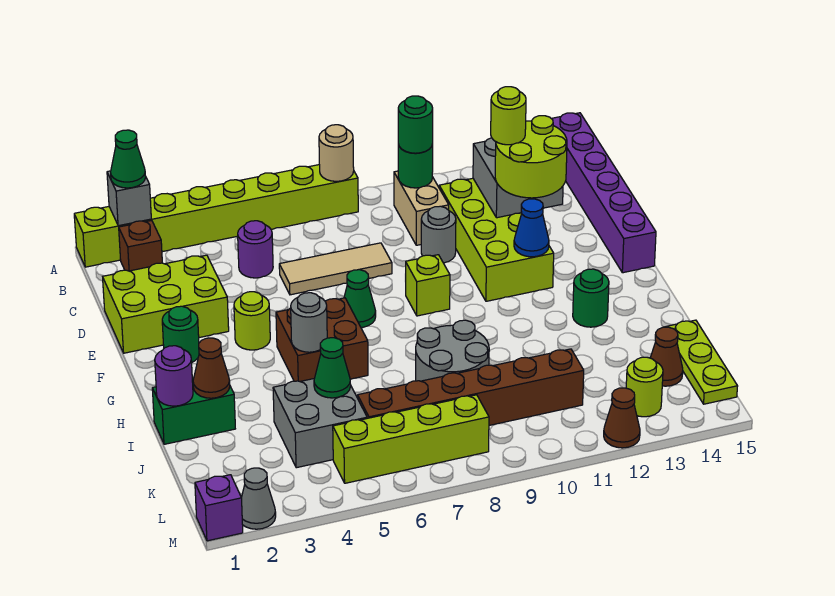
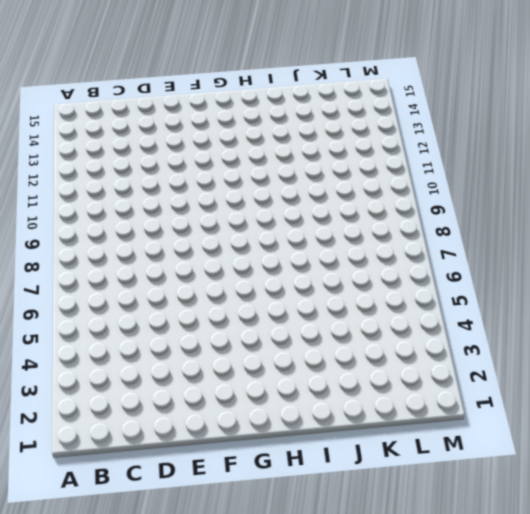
none -> lime brick A1:A8 level 1
none -> purple brick A15:F15 level 1
none -> brown brick B2 level 1
none -> tan brick B10:C10 level 1

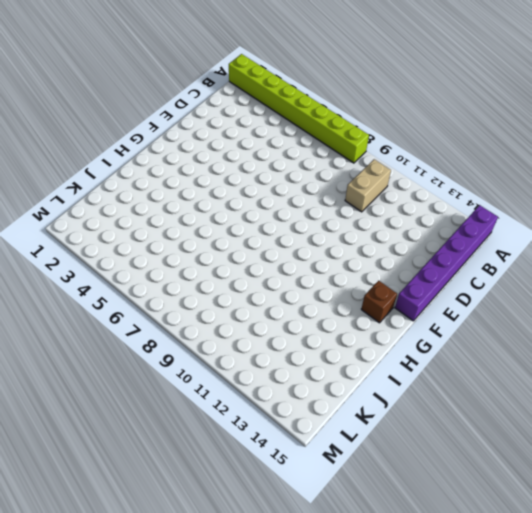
brown brick G14 level 1 -> brown brick B2 level 1
none -> purple round brick C5 level 1
none -> lime brick C11:F12 level 1
none -> lime brick D1:E3 level 1
none -> tan tile D6:D8 level 1

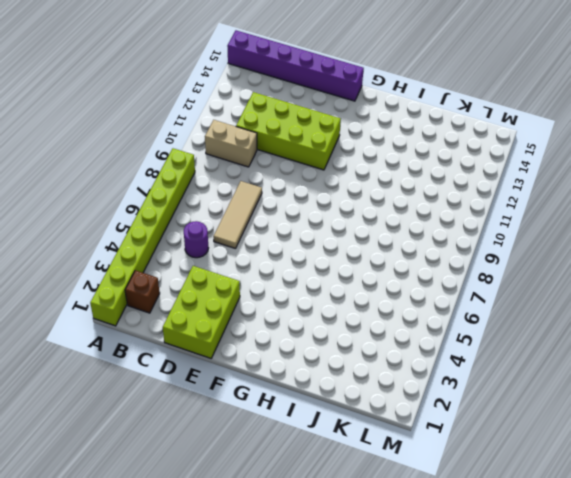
none -> grey round brick D10 level 1
none -> green round brick F2 level 1
none -> lime round brick F4 level 1
none -> green cone F7 level 1

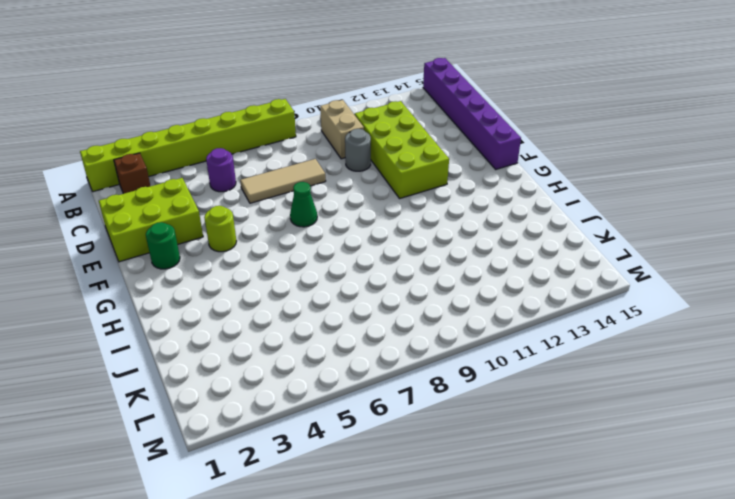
none -> lime brick F9 level 1
none -> brown brick G5:H6 level 1
none -> green round brick H13 level 1
none -> green brick I1:I2 level 1

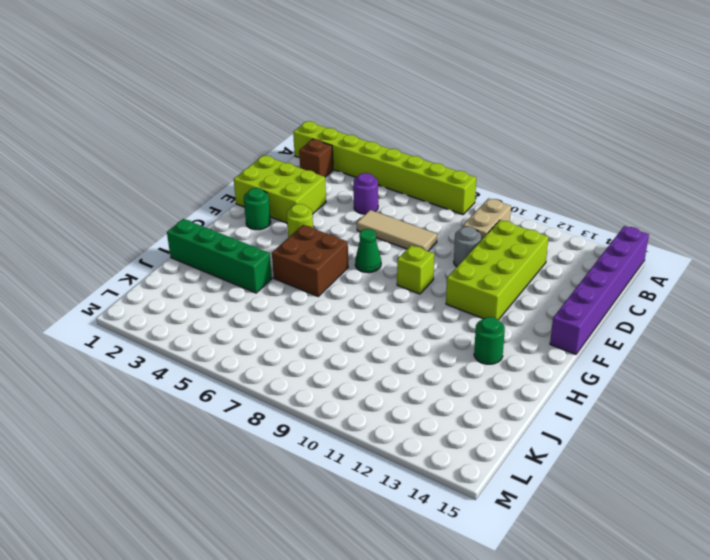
green brick I1:I4 level 1 -> green brick I1:I2 level 1
none -> grey round brick I8:J9 level 1
none -> grey brick J4:K5 level 1
none -> lime plate J15:L15 level 1
none -> brown brick K6:K11 level 1

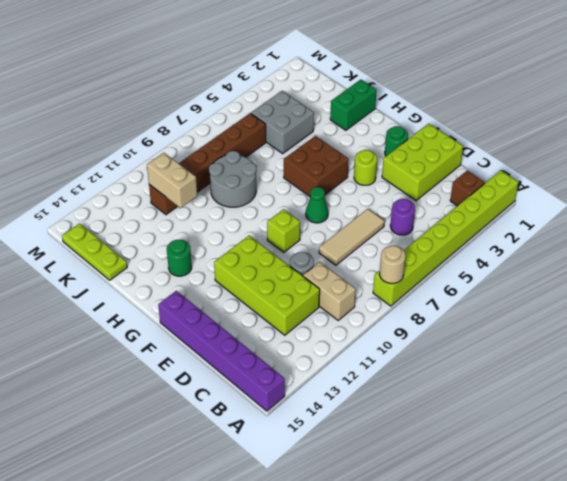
tan brick J11:K11 level 2 -> none
none -> brown cone K14 level 1
none -> lime brick L5:L8 level 1
none -> lime round brick L13 level 1
none -> purple brick M1 level 1

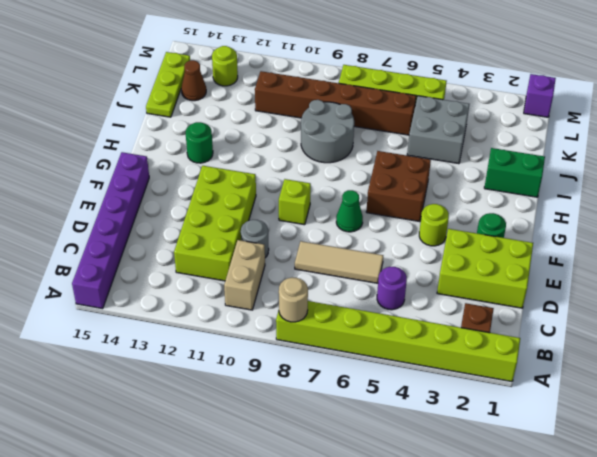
none -> grey cone M2 level 1
none -> brown cone M12 level 1
none -> grey brick A2 level 2
none -> green round brick B10 level 2

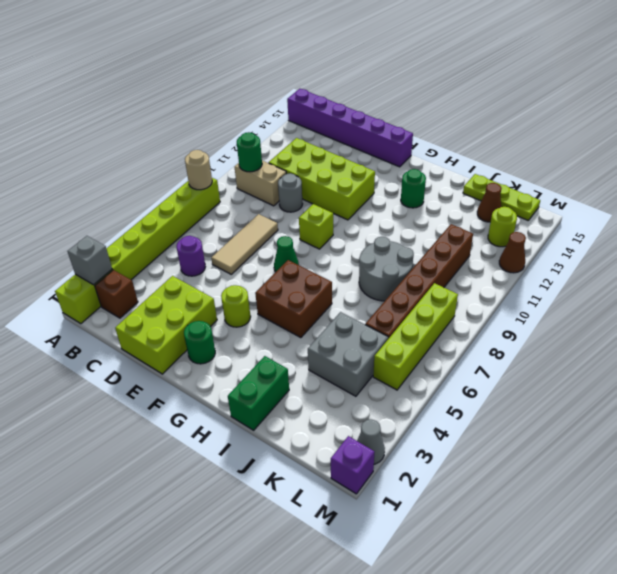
none -> grey brick C12:D13 level 2
none -> blue cone F12 level 2
none -> grey round brick H5 level 2
none -> purple round brick I1 level 2

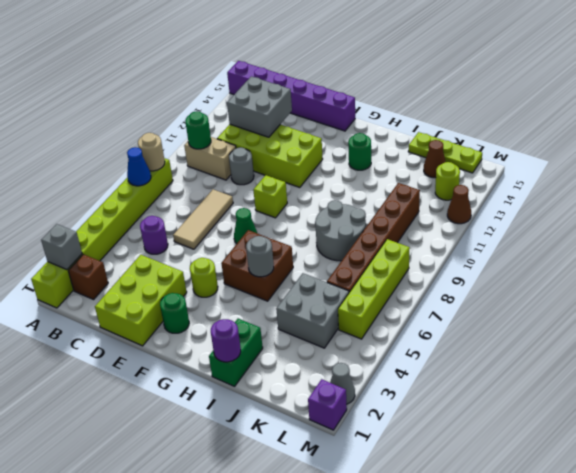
blue cone A7 level 2 -> blue cone F12 level 2
none -> brown cone I2 level 2
none -> green cone J5 level 2
none -> green cone A2 level 3
none -> green round brick B10 level 3

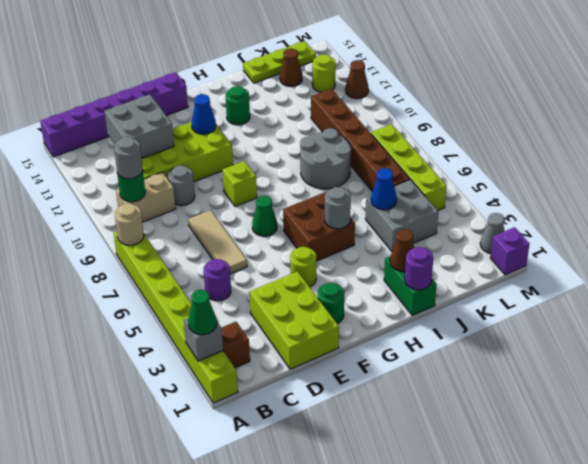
grey round brick B10 level 3 -> green round brick B10 level 3
blue cone J5 level 2 -> green cone J5 level 2
none -> lime round brick D12:E13 level 3
none -> lime round brick D12 level 4

